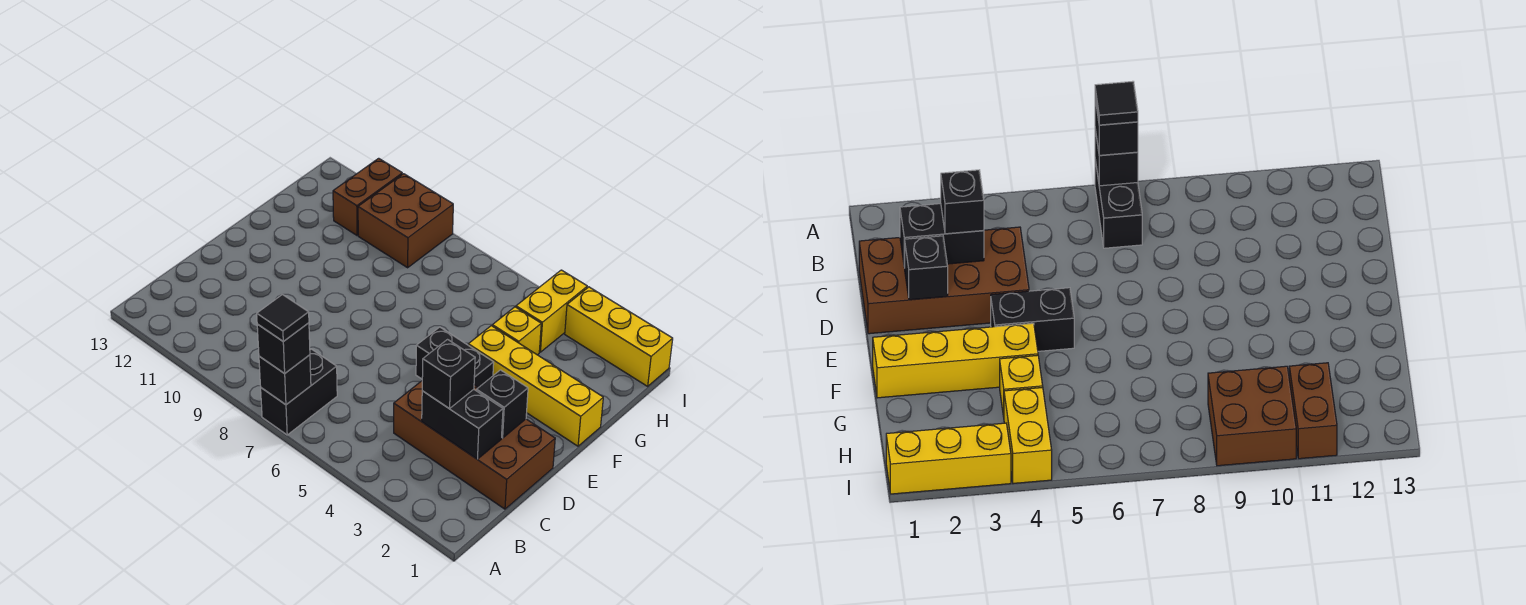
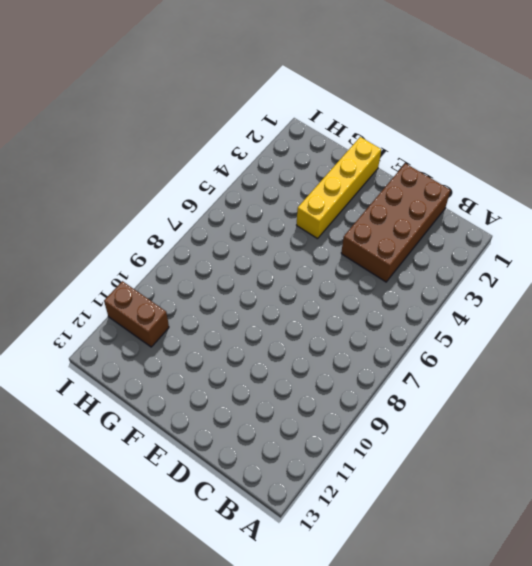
none -> black brick A7:B7 level 1
none -> black brick E4:E5 level 1
none -> yellow brick G4 level 1

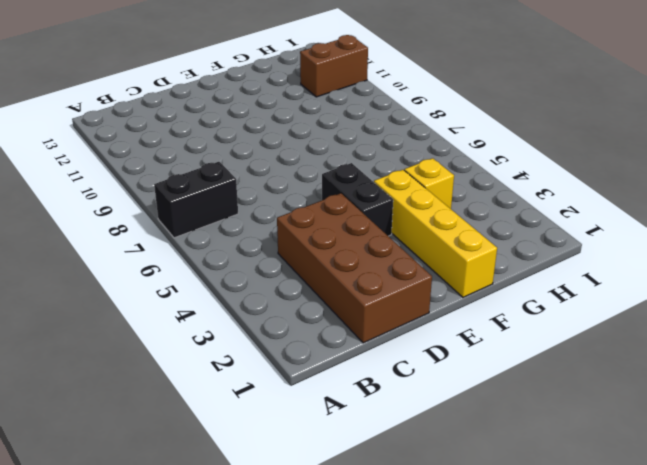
none -> yellow brick H4:I4 level 1
none -> brown brick H9:I10 level 1
none -> yellow brick I1:I3 level 1

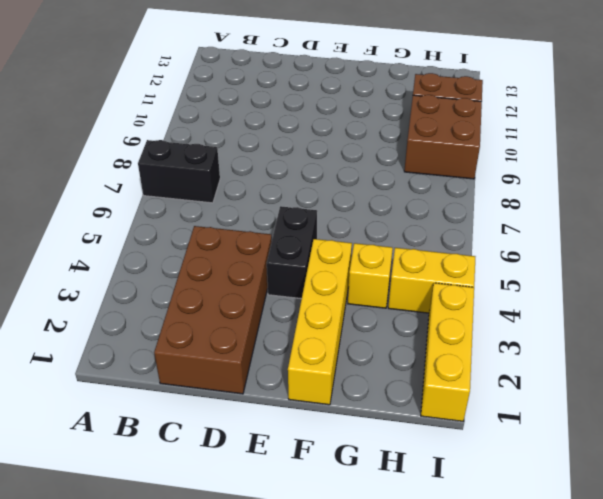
none -> black brick A7 level 2
none -> black brick C2:C3 level 2
none -> black brick D2 level 2

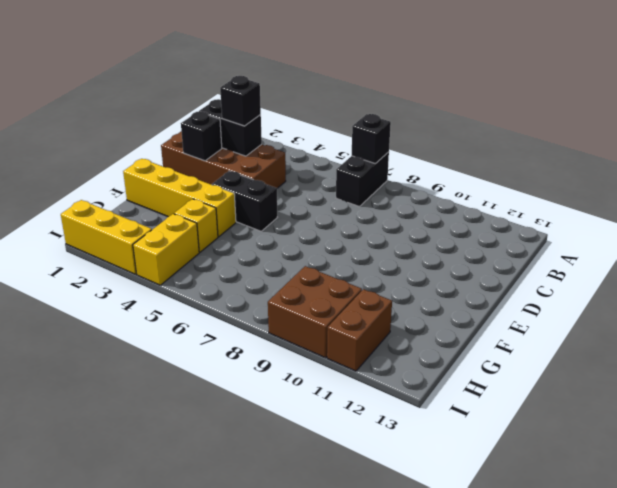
none -> black brick A7 level 3
none -> black tile A7 level 4

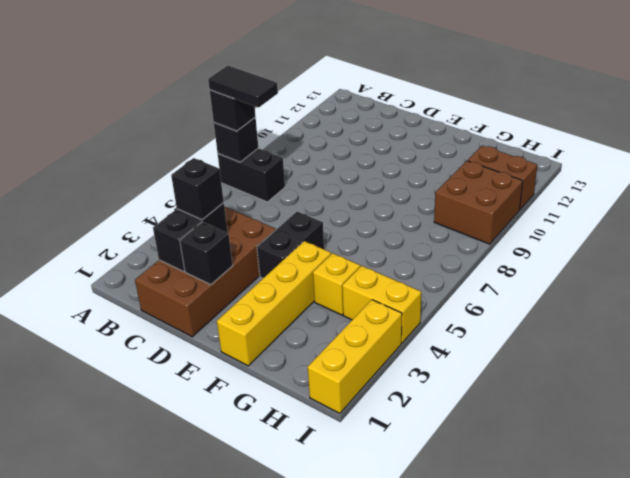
black tile A7:B7 level 4 -> black tile A7 level 4

